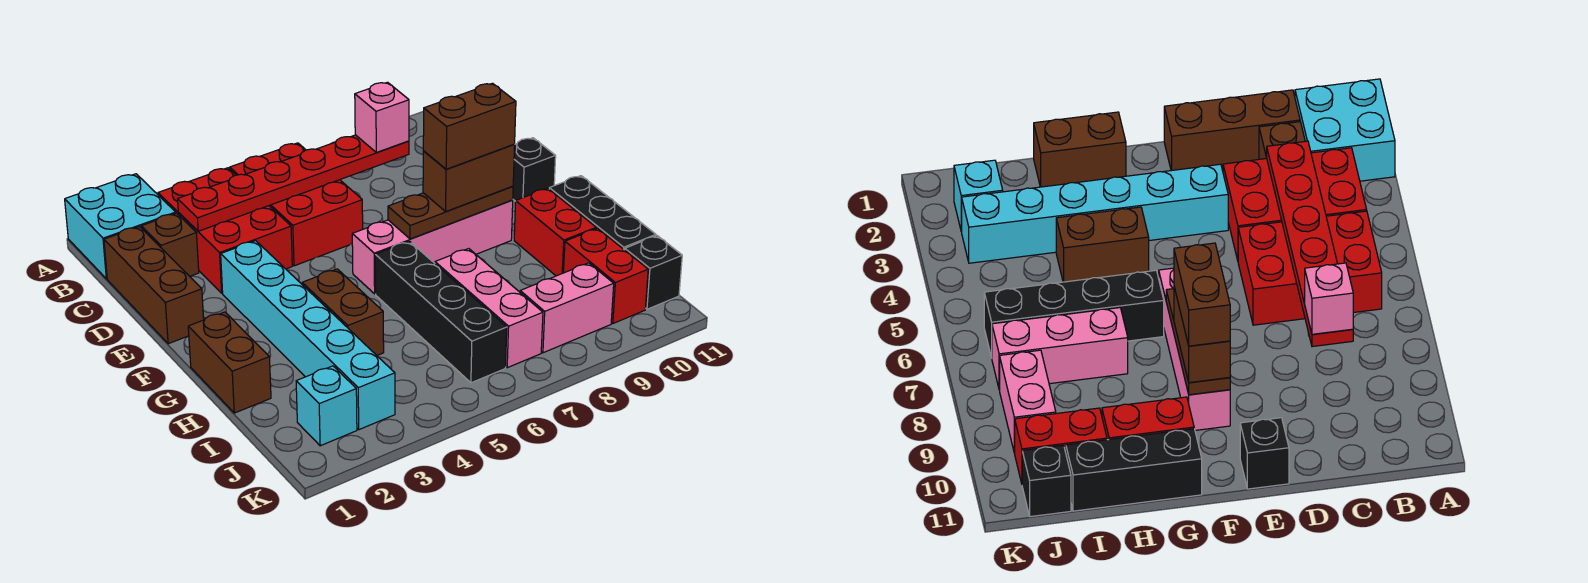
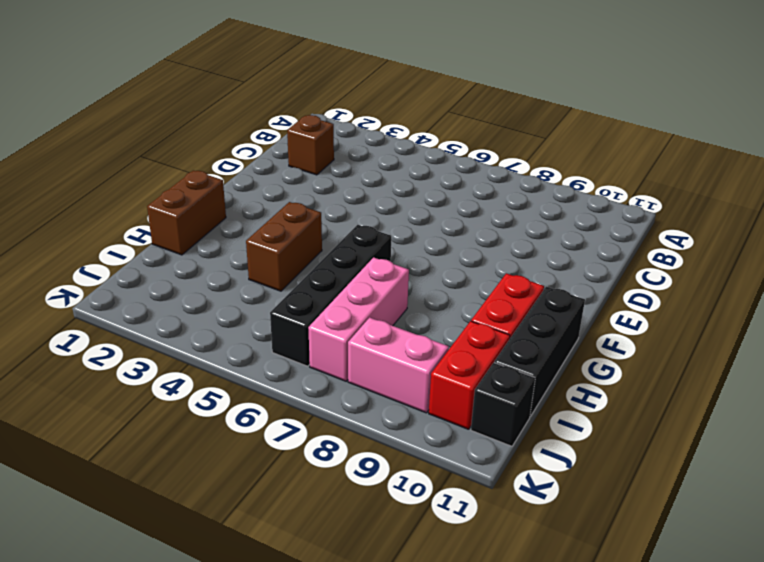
none -> cyan brick A1:B2 level 1
none -> red brick B3:D4 level 1
none -> red brick B5:D6 level 1

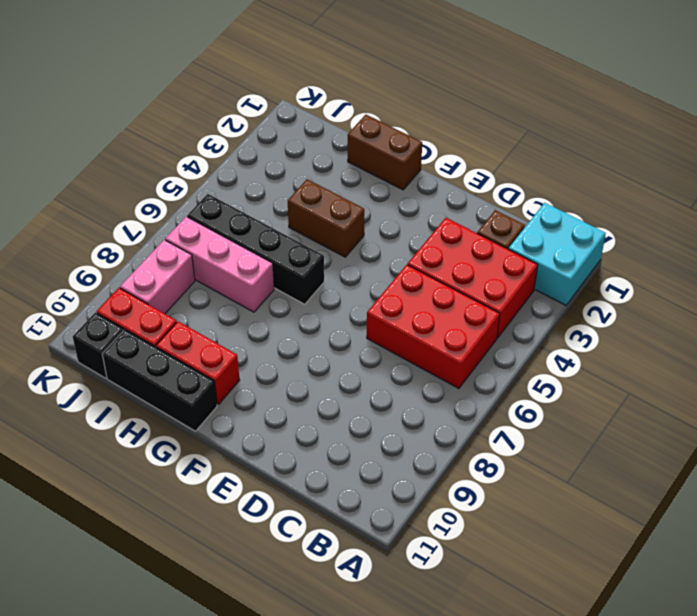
none -> brown brick C1:E1 level 1
none -> cyan brick E3:J3 level 1
none -> black brick E11 level 1

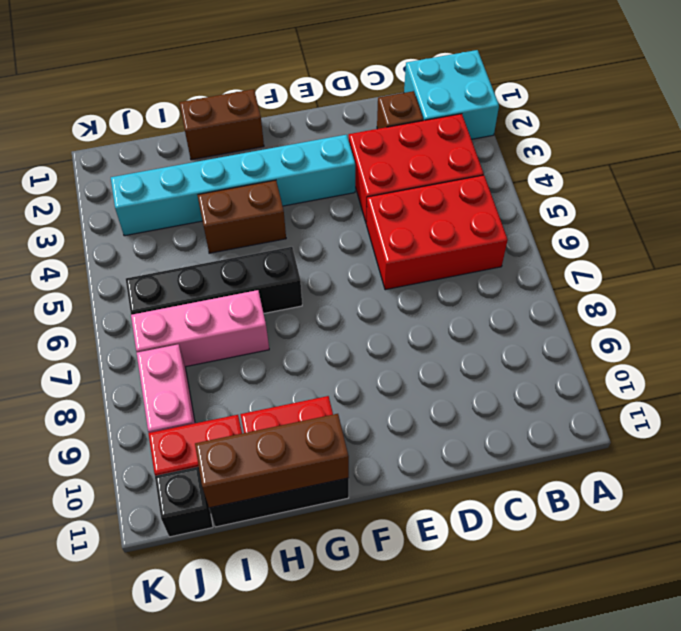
brown brick G11:I11 level 2 -> brown brick C1:E1 level 1
none -> black brick E11 level 1
none -> pink brick F6:F9 level 1
none -> cyan brick J2 level 1

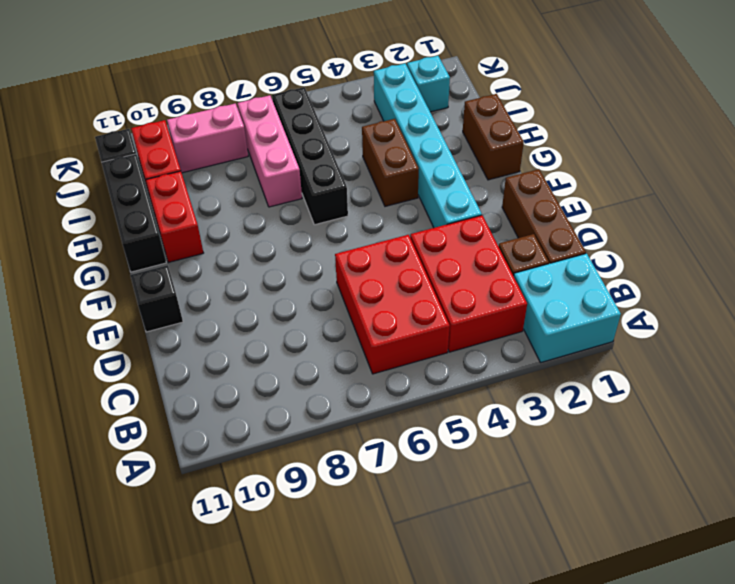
none -> pink brick F6:F9 level 1
none -> red plate C3:C8 level 2
none -> brown plate F7:F9 level 2

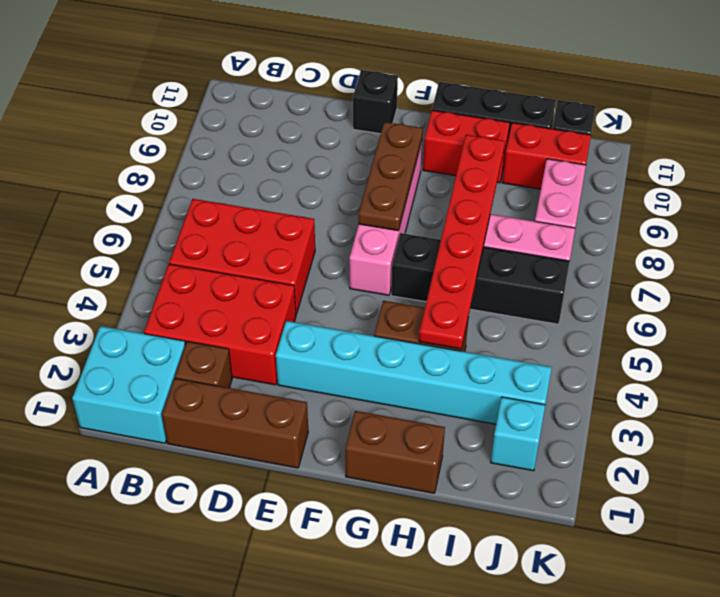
red plate H4:H9 level 2 -> red plate C3:C8 level 2
none -> pink brick C8 level 3
none -> brown brick F8:F9 level 3
none -> brown brick F8:F9 level 4

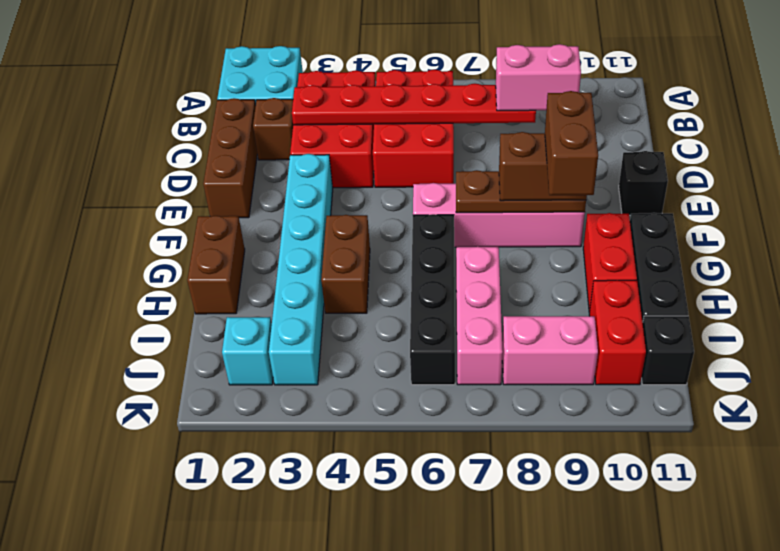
pink brick C8:C9 level 3 -> pink brick C8 level 3
brown brick F9:G9 level 4 -> brown brick F8:F9 level 4

